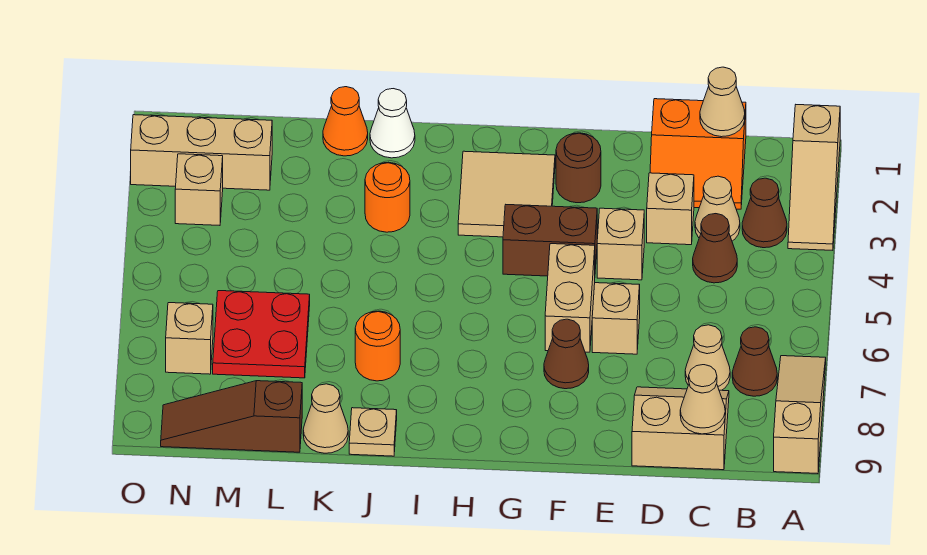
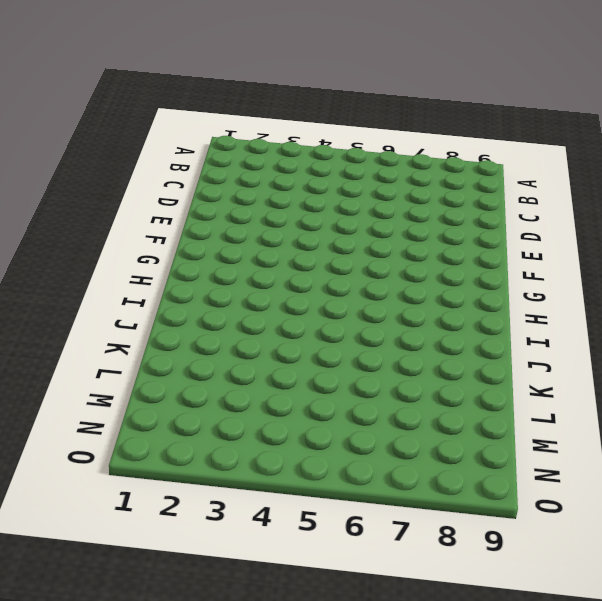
none -> tan slope A1:A3 level 1 top 1
none -> tan slope A7:A9 level 1 top 9
none -> brown cone B3 level 1
none -> brown cone B7 level 1

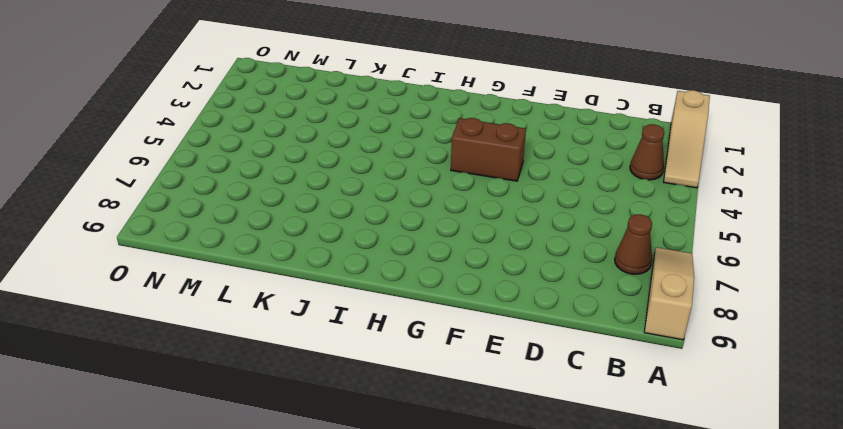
none -> orange slope C1:D2 level 1 top 1
none -> tan cone C3 level 1
none -> brown cone C4 level 1
none -> tan cone C7 level 1

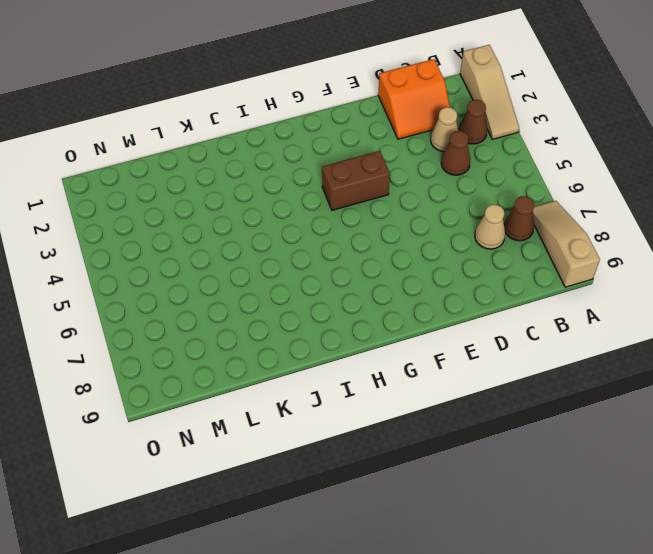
none -> tan slope C8:D9 level 1 top 9
none -> tan brick D3 level 1
none -> tan brick E4 level 1
none -> tan brick E6 level 1

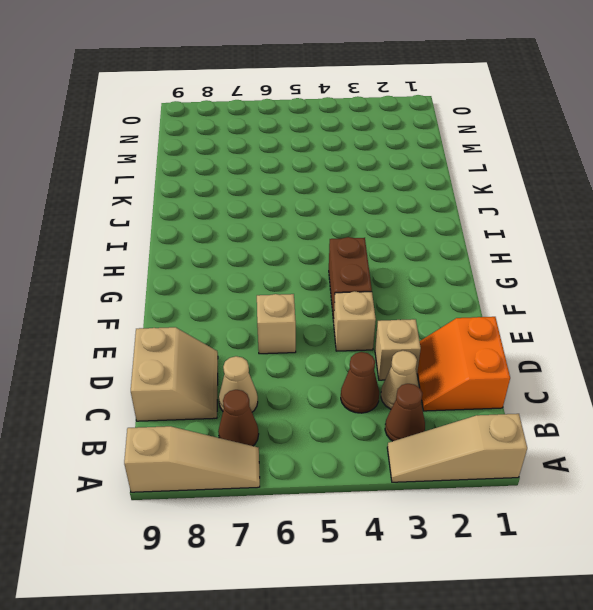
none -> brown round brick F2 level 1
none -> tan brick F5:F6 level 1
none -> brown cone F7 level 1
none -> tan tile G2:H3 level 1

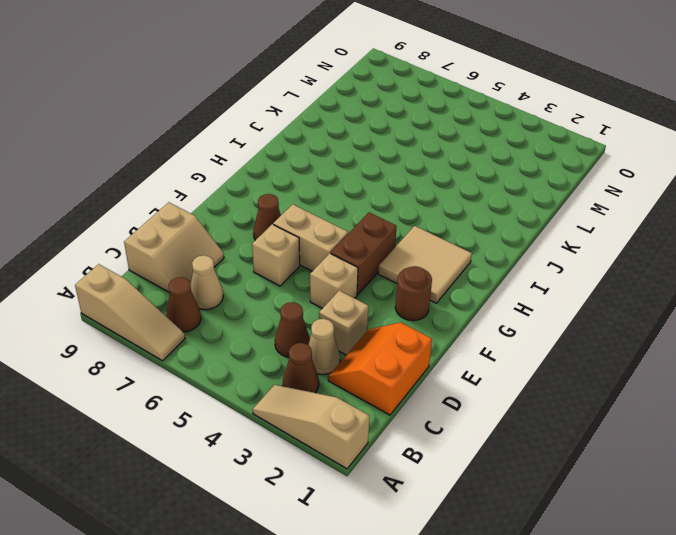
none -> white cone J1 level 1
none -> orange round brick J3 level 1
none -> orange round brick J7 level 1
none -> tan plate J9 level 1

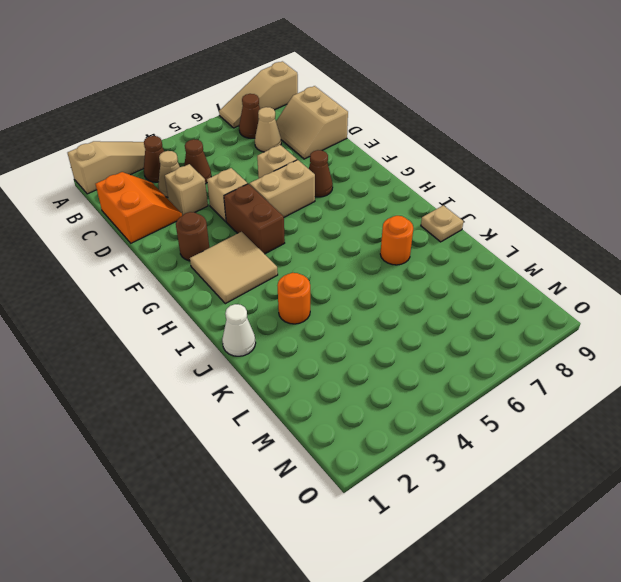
none -> orange cone K1 level 1
none -> tan cone K9 level 1
none -> red plate L6:M7 level 1
none -> brown slope L9:N9 level 1 top L

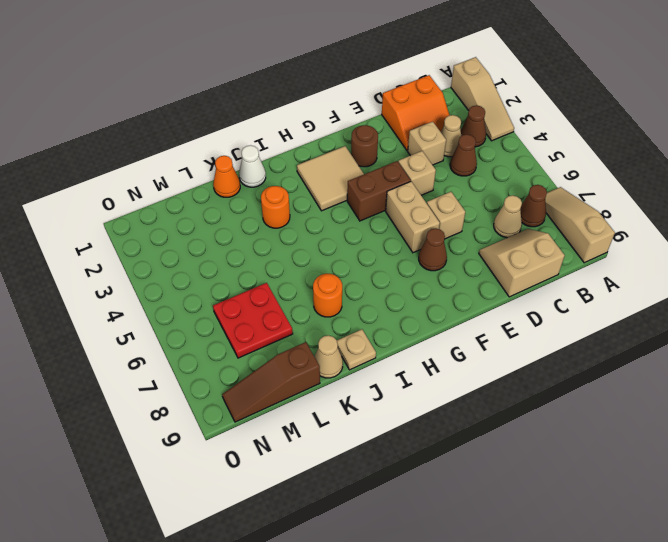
none -> tan brick M2:O2 level 1
none -> tan brick N3 level 1
none -> tan brick N7 level 1
none -> tan cone C1 level 2

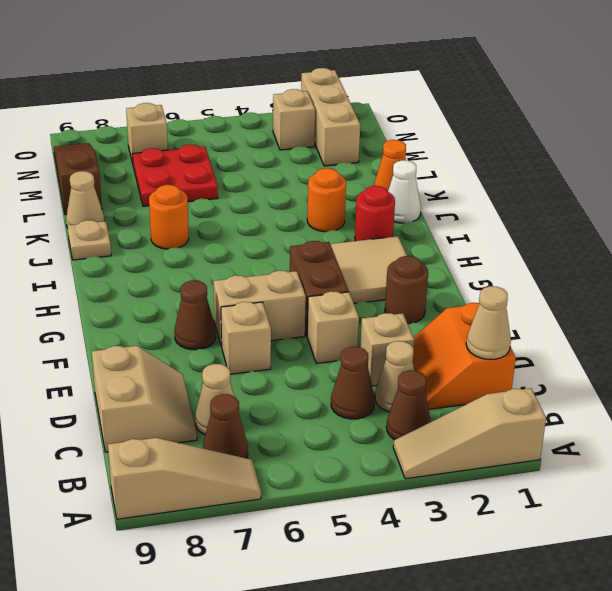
red round brick I2 level 1 -> none
none -> tan cone C9 level 2

